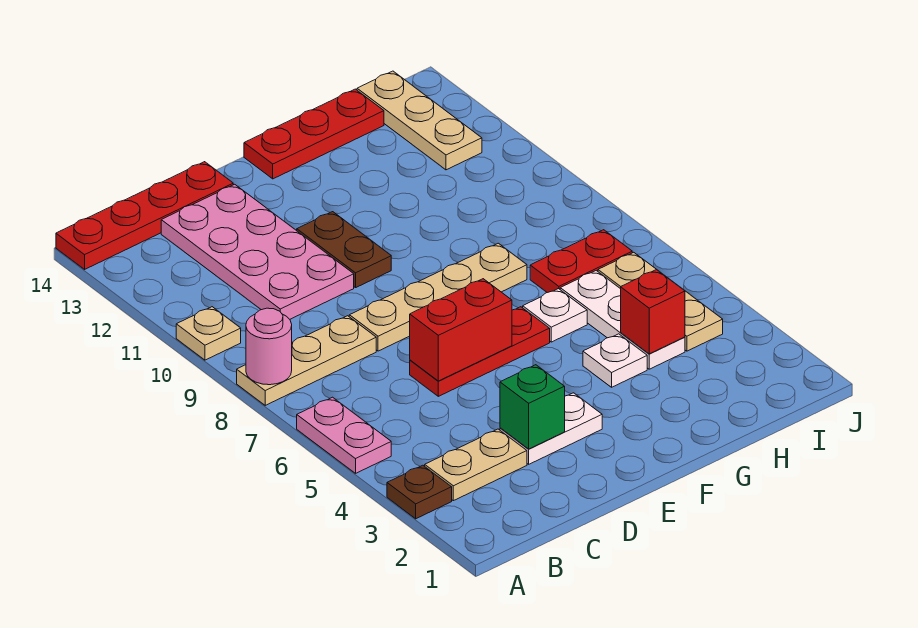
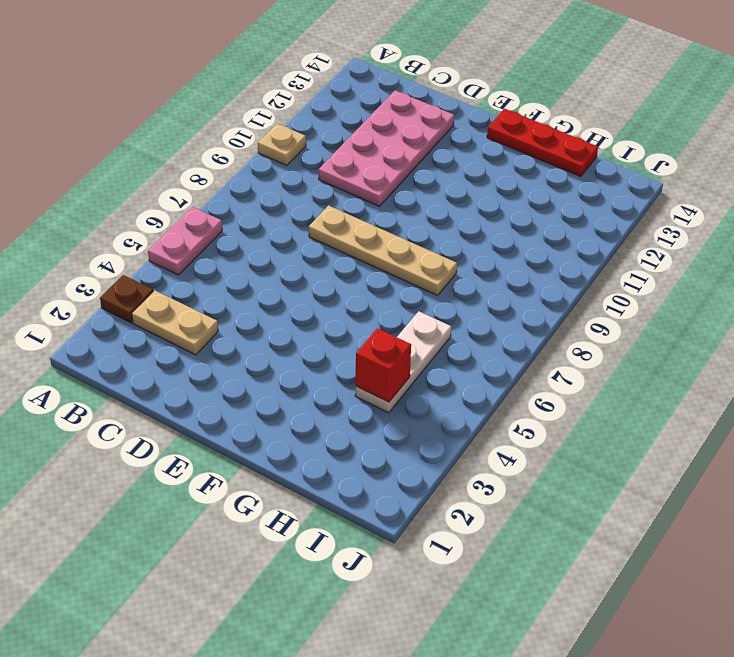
none -> tan plate A8:C8 level 1
none -> red plate A14:D14 level 1
none -> white plate D3:E3 level 1

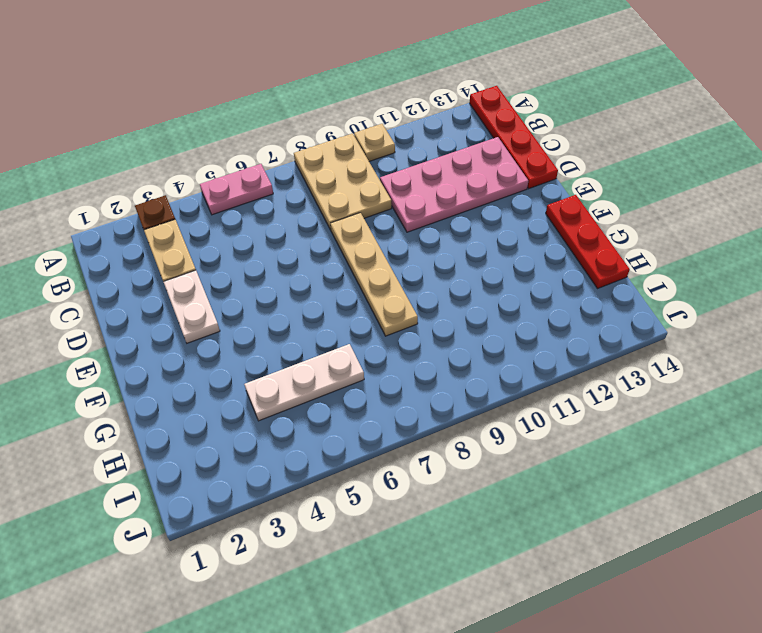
tan plate A8:C9 level 1 -> tan plate A8:C8 level 1
none -> red plate D6:F6 level 1
none -> brown plate E10:E11 level 1
none -> white plate G4 level 1

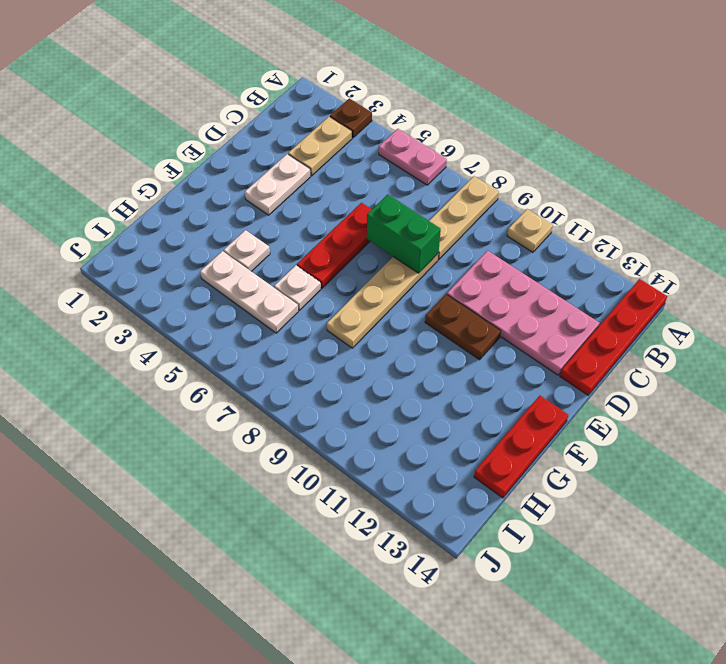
green brick D7:D8 level 2 -> none
none -> red plate H7:I7 level 1
none -> tan plate I4:I6 level 1
none -> tan plate I12:I14 level 1

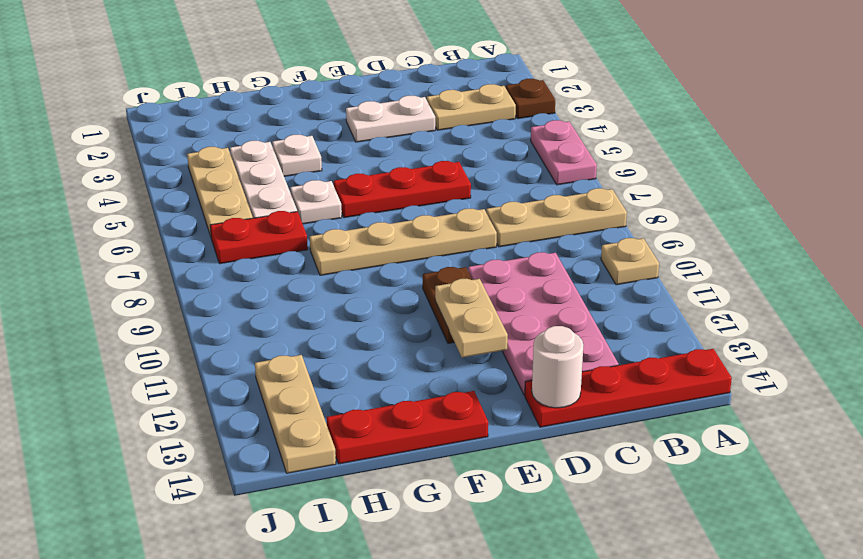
white round brick D14 level 2 -> none
tan plate E11:E12 level 2 -> none
none -> pink round brick A8 level 2
none -> green brick D3 level 2
none -> red brick D6:E6 level 2

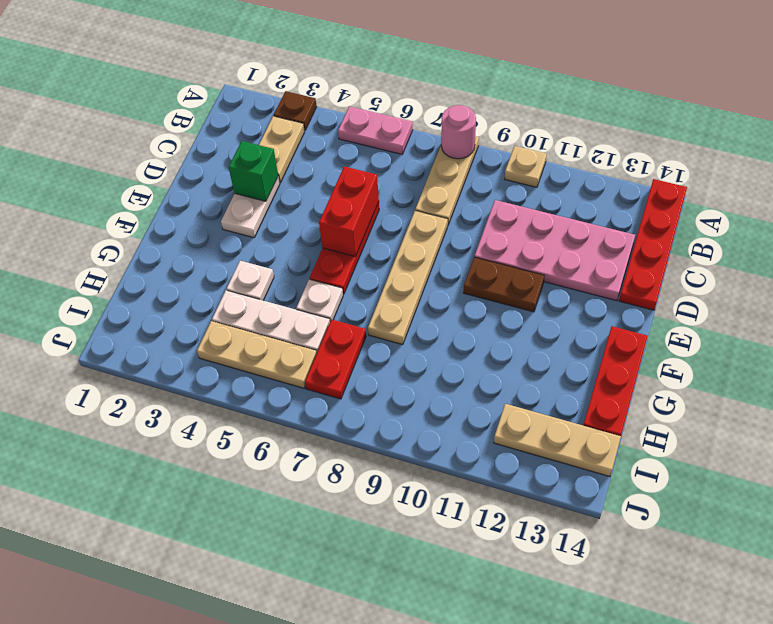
none -> red brick H4 level 2

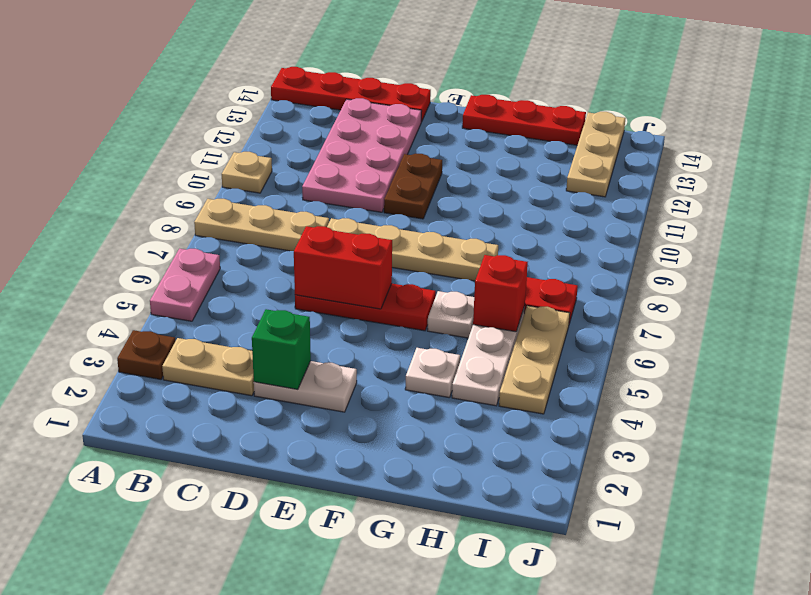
red brick H6 level 2 -> red brick H4 level 2
none -> pink round brick A8 level 2

